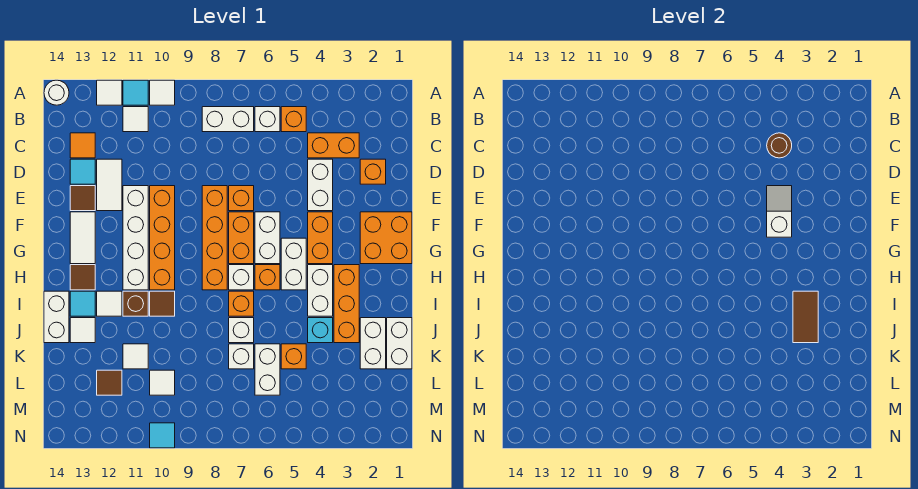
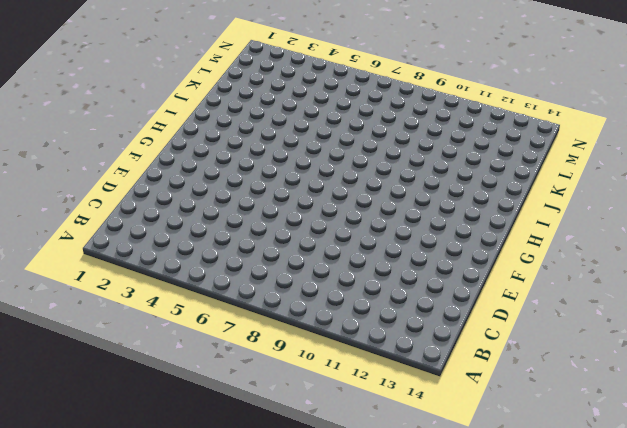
none -> white tile A10 level 1
none -> cyan tile A11 level 1
none -> white tile A12 level 1
none -> white round brick A14 level 1

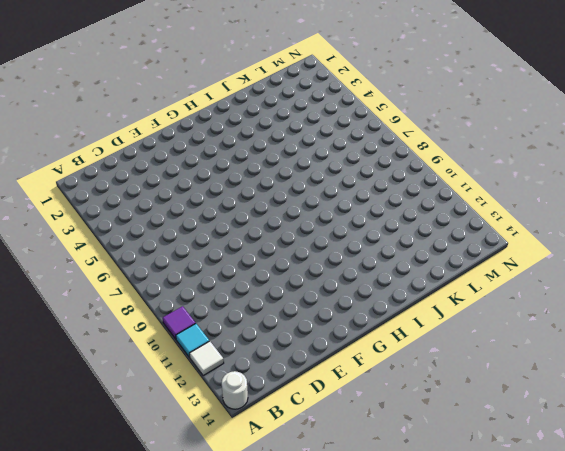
purple tile A10 level 1 -> white tile A10 level 1
none -> orange brick B5 level 1
none -> white brick B6 level 1
none -> white brick B7:B8 level 1
none -> white tile B11 level 1

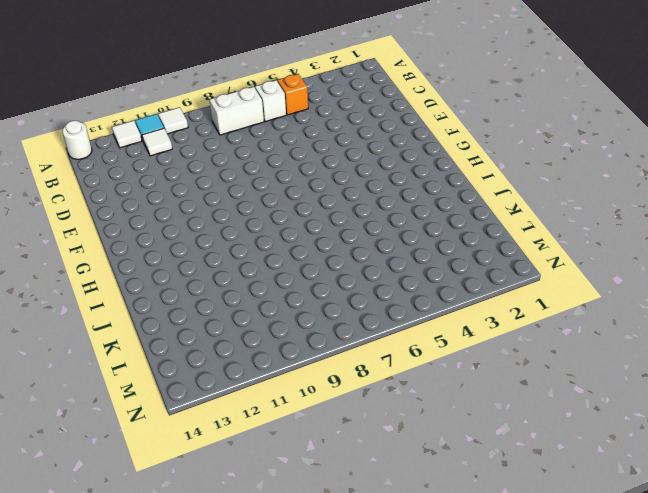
none -> orange brick C3:C4 level 1
none -> orange tile C13 level 1
none -> orange brick D2 level 1
none -> white brick D4:E4 level 1

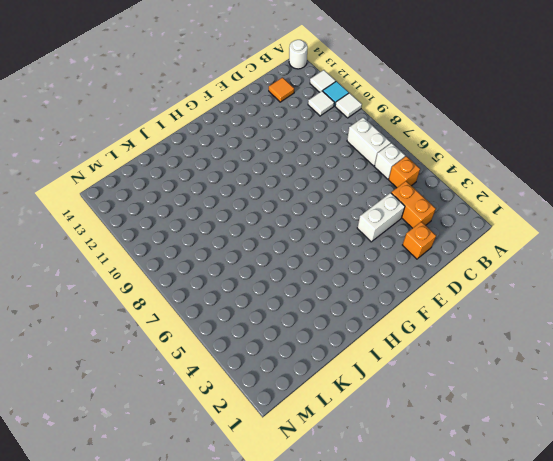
none -> white tile D12:E12 level 1
none -> cyan tile D13 level 1
none -> orange brick E7 level 1
none -> orange brick E8:H8 level 1

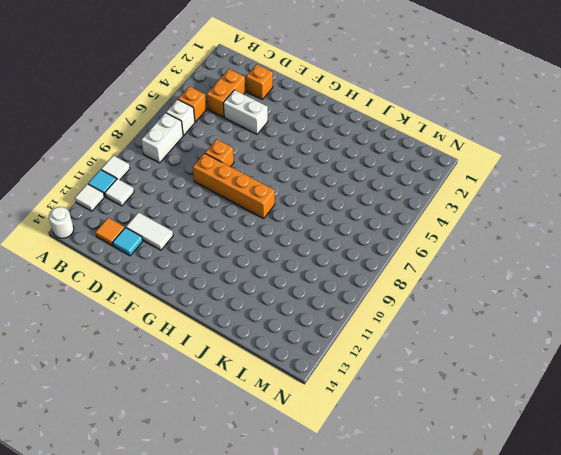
none -> orange brick E10:H10 level 1
none -> white brick E11:H11 level 1
none -> brown tile E13 level 1
none -> orange brick F1:G2 level 1

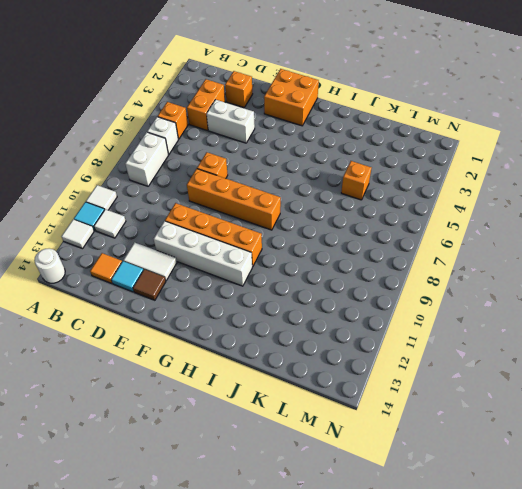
none -> orange brick F4:G4 level 1
none -> white brick F6:G6 level 1
none -> orange brick F7:G7 level 1
none -> white tile F13:G13 level 1

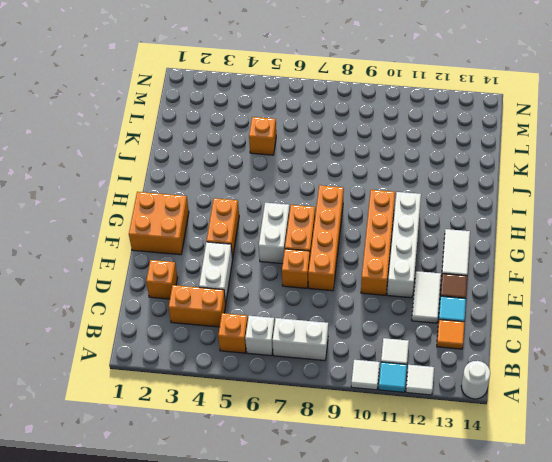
none -> white brick G5:H5 level 1
none -> orange brick H3:J3 level 1
none -> white brick H4:I4 level 1
none -> orange brick H6 level 1

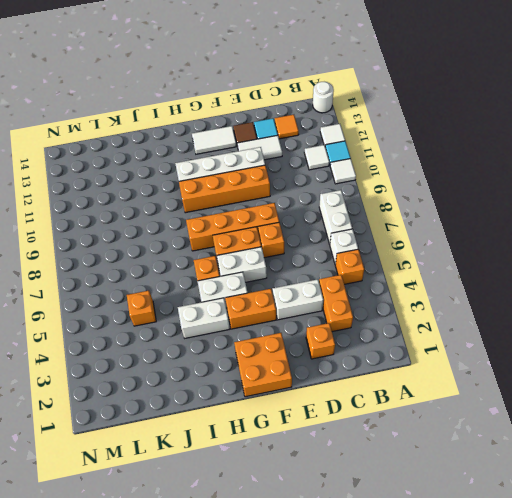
none -> orange brick H3:J3 level 1
none -> white brick H7 level 1
none -> brown tile H13 level 1
none -> orange brick I7 level 1

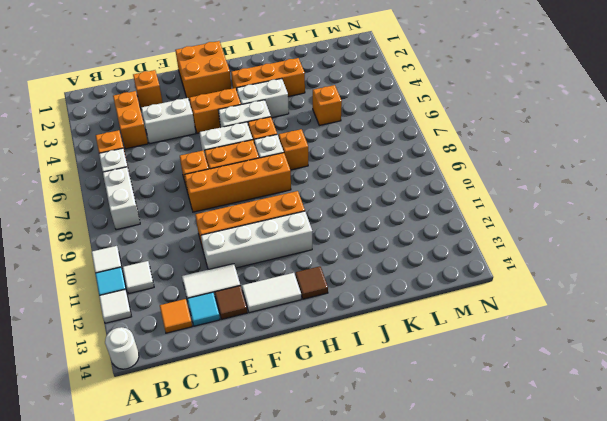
none -> brown tile I10 level 1
none -> brown brick I11 level 1
none -> white tile I12 level 1
none -> cyan tile I13 level 1

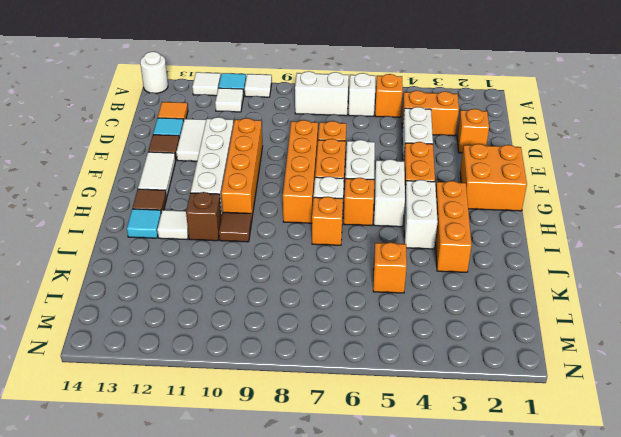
none -> white brick I14:J14 level 1
none -> white brick J1:K1 level 1
none -> white brick J2:K2 level 1
none -> cyan brick J4 level 1

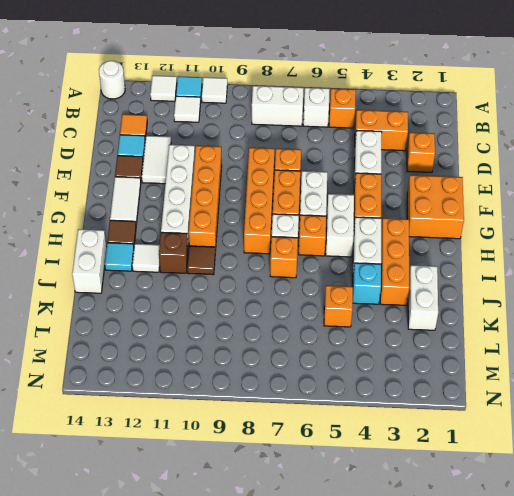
none -> white brick J1:K1 level 1
none -> white brick J7 level 1
none -> white tile J13 level 1
none -> white brick K6:L6 level 1

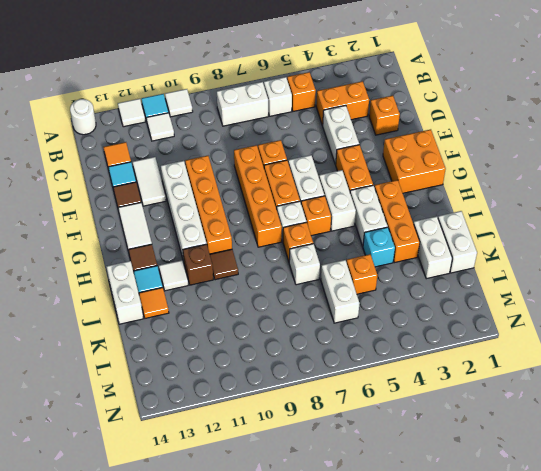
orange tile J13 level 1 -> white tile J13 level 1
none -> white brick K7 level 1
none -> white tile K11 level 1
none -> white tile L10 level 1
none -> brown tile L12 level 1

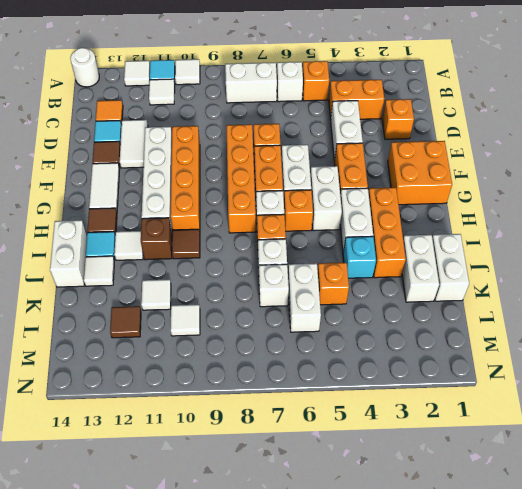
none -> cyan tile N10 level 1
none -> brown round brick C4 level 2
none -> white slope E4:F4 level 2 top F
none -> brown tile I3:J3 level 2

